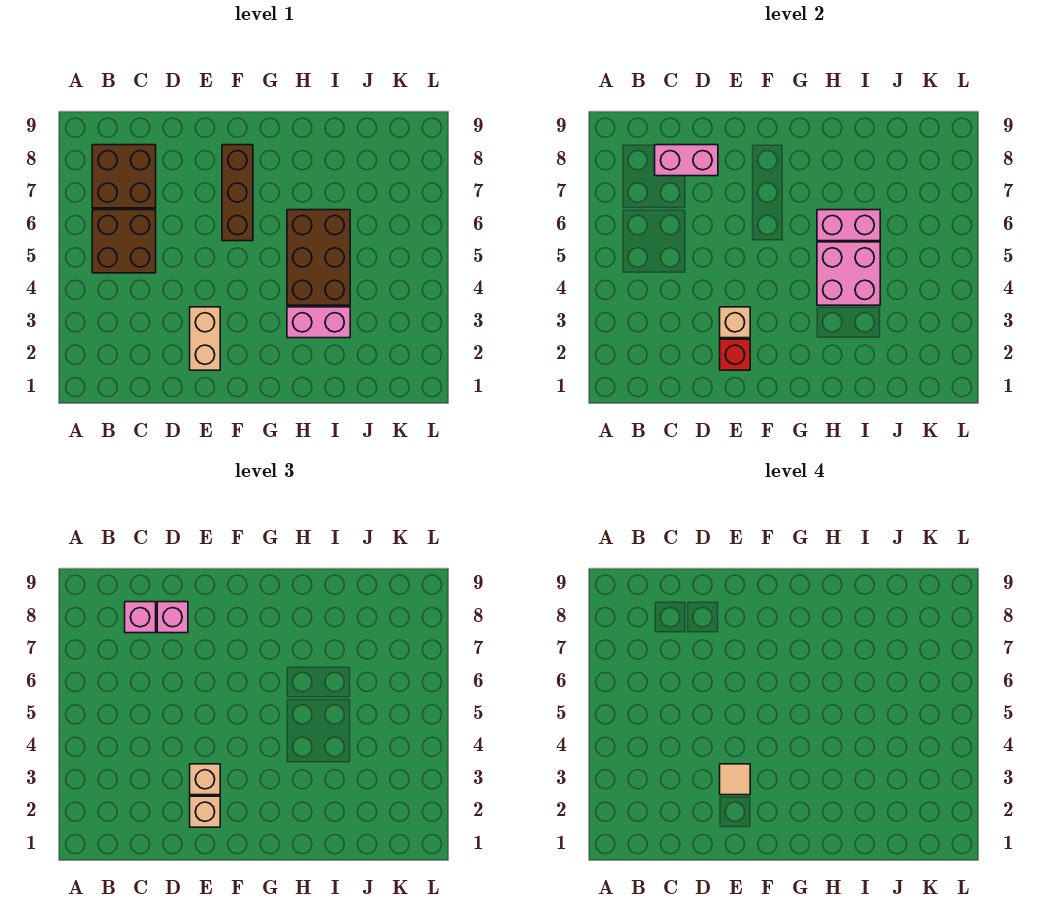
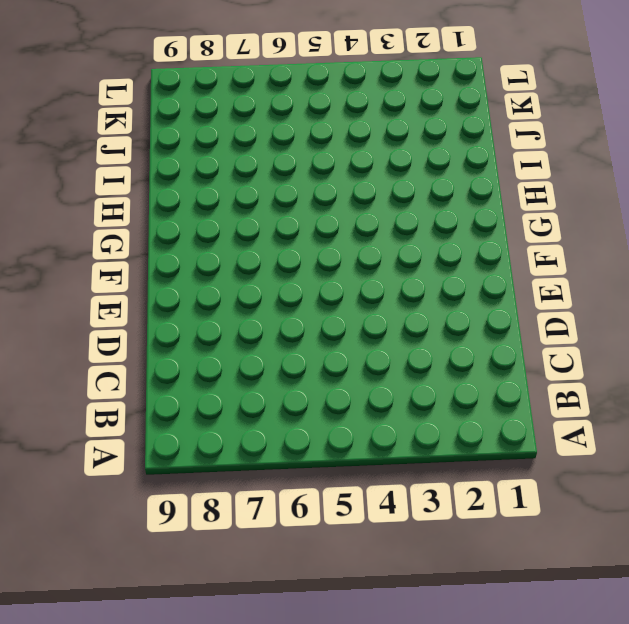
none -> brown brick B5:C6 level 1
none -> brown brick B7:C8 level 1
none -> tan brick E2:E3 level 1

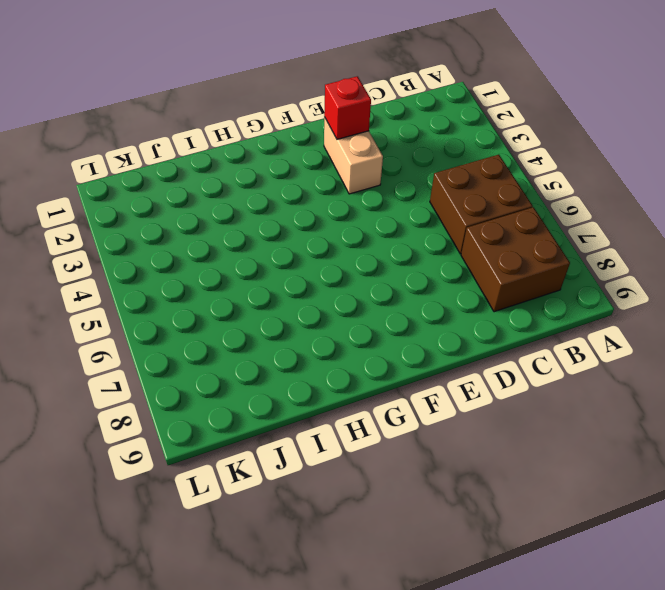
none -> brown brick F6:F8 level 1
none -> pink brick H3:I3 level 1
none -> brown brick H4:I6 level 1

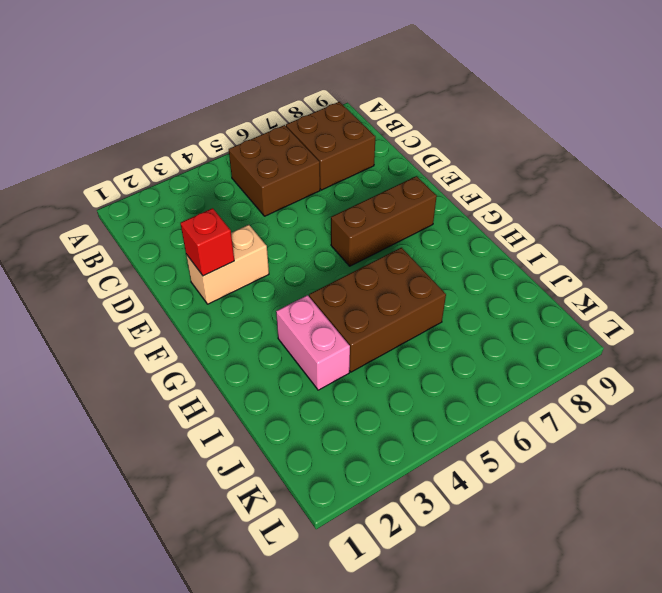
none -> pink brick C8:D8 level 2
none -> tan brick E3 level 2
none -> pink brick H4:I5 level 2

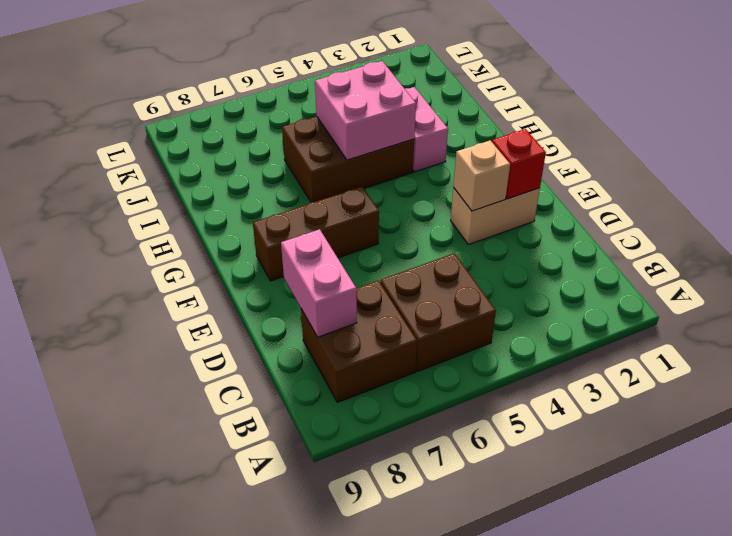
none -> pink brick H6:I6 level 2
none -> pink brick C8 level 3
none -> pink brick D8 level 3

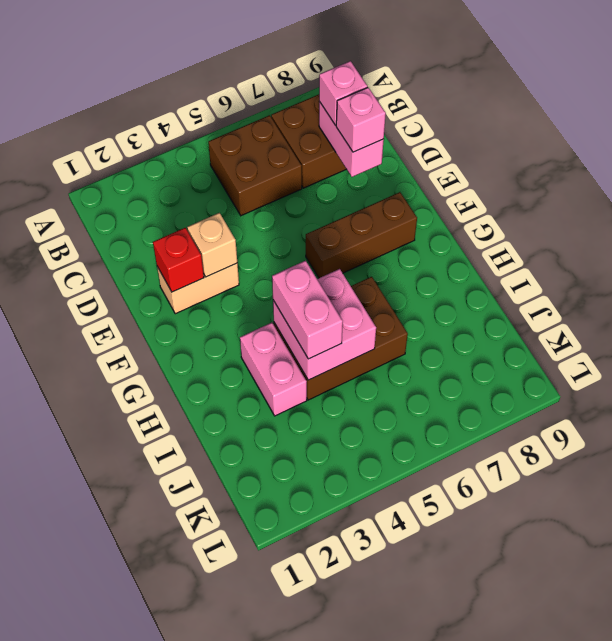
pink brick H4:I4 level 3 -> pink brick H6:I6 level 2
none -> tan brick E2 level 3
none -> tan brick E3 level 3
none -> tan tile E3 level 4

